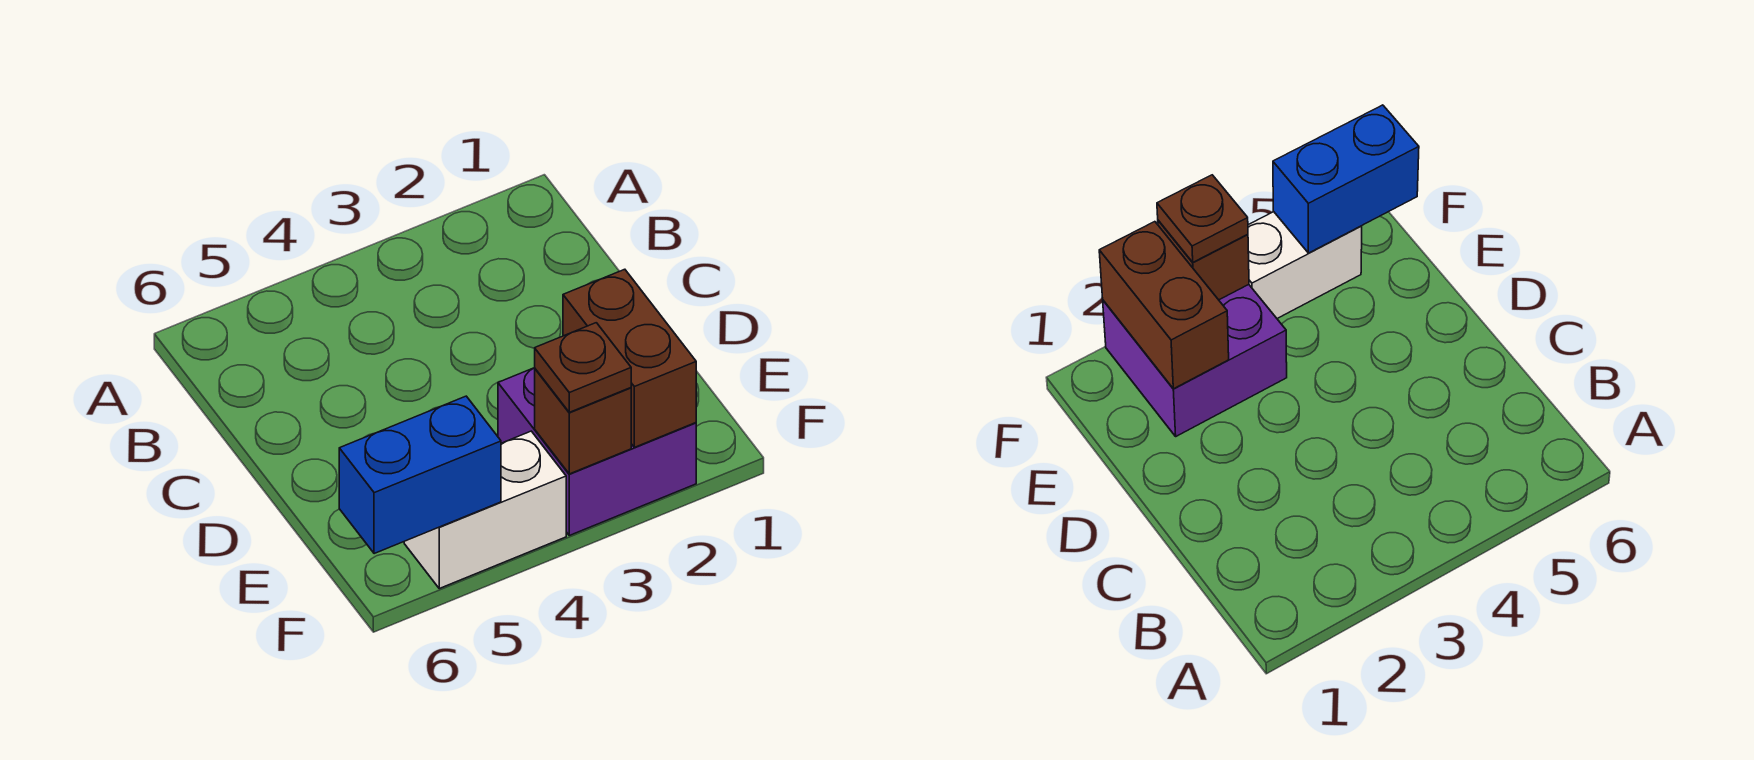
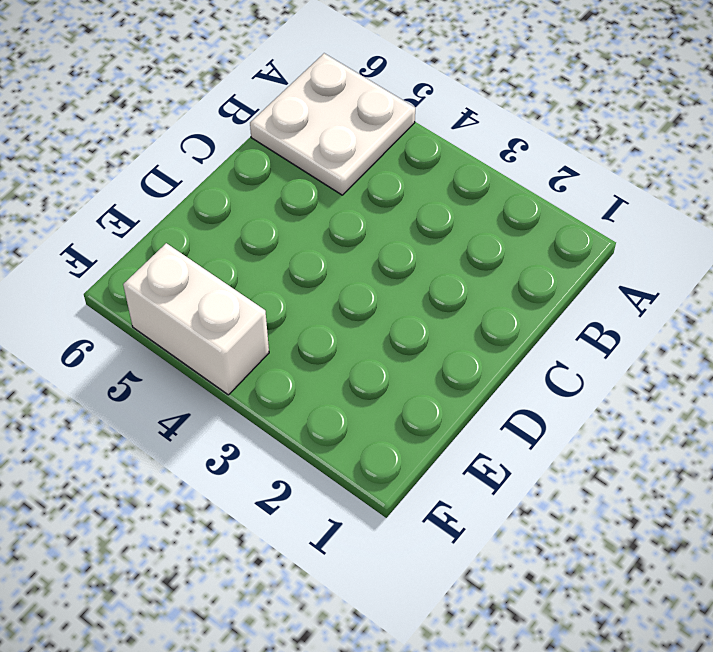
white plate A5:B6 level 1 -> none
none -> purple brick E2:F3 level 1
none -> brown brick E2:F2 level 2

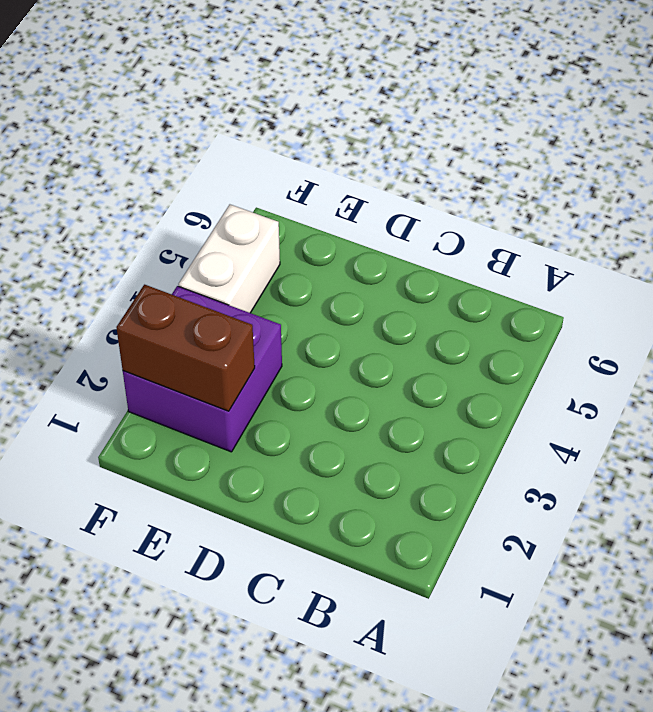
none -> brown brick F3 level 2
none -> blue brick F5:F6 level 2

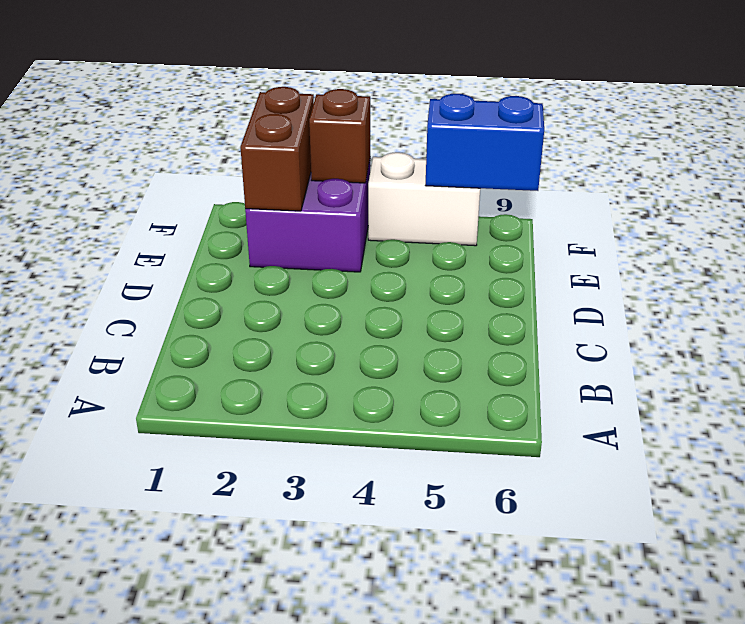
none -> brown plate F3 level 3

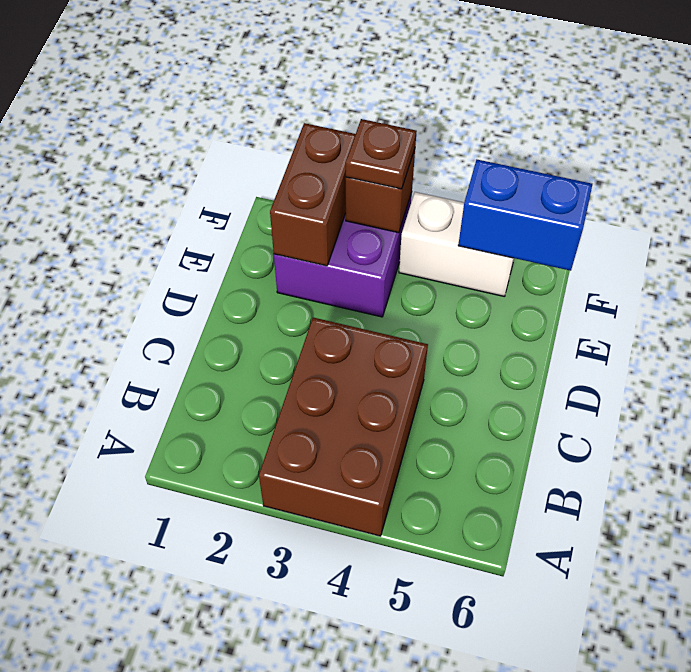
brown brick A3:C4 level 1 -> none

